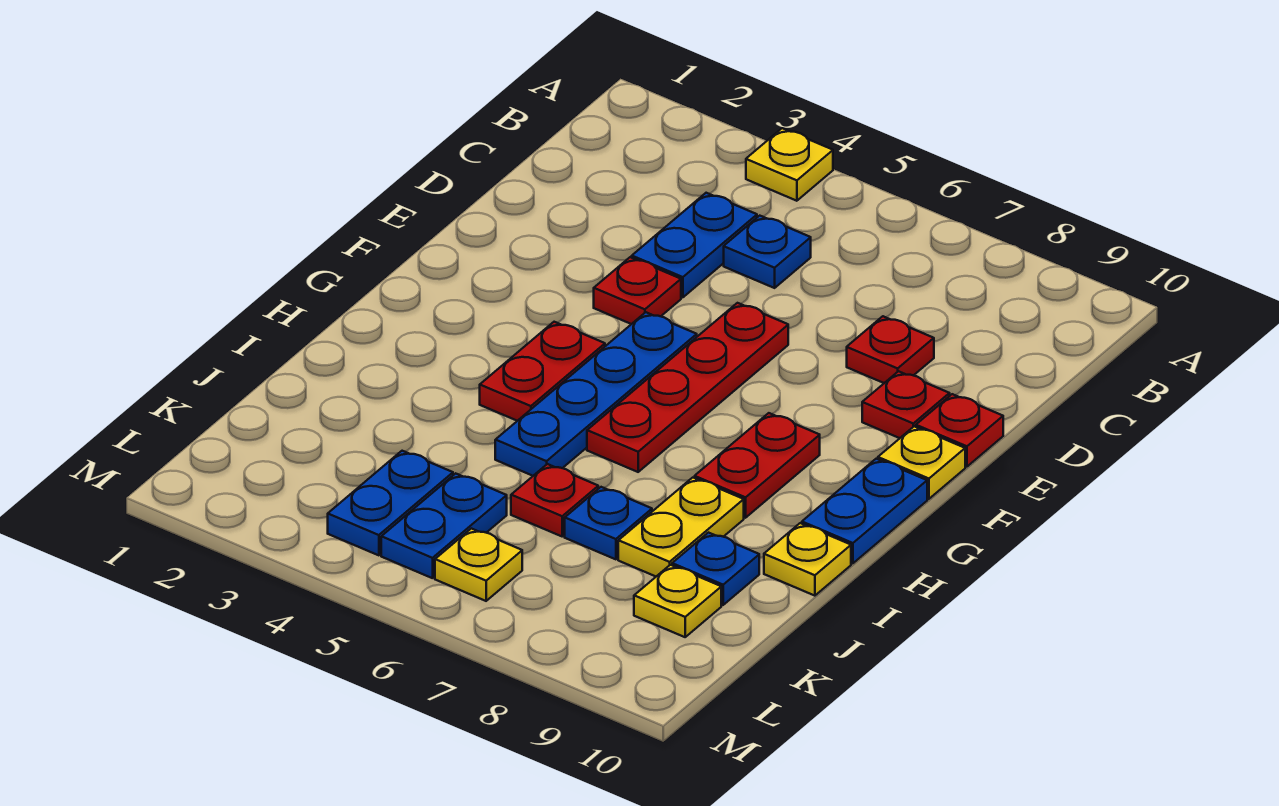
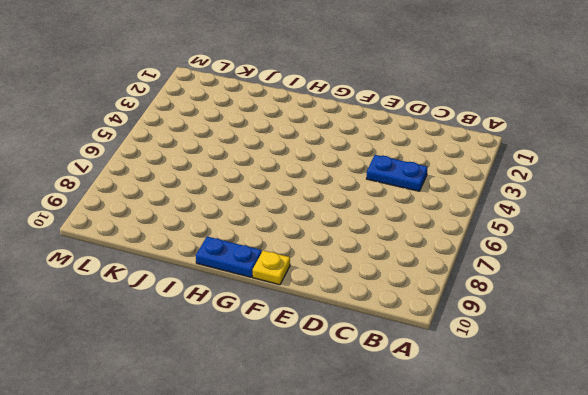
none -> yellow plate A4 level 1
none -> blue plate C5 level 1
none -> red plate D8 level 1

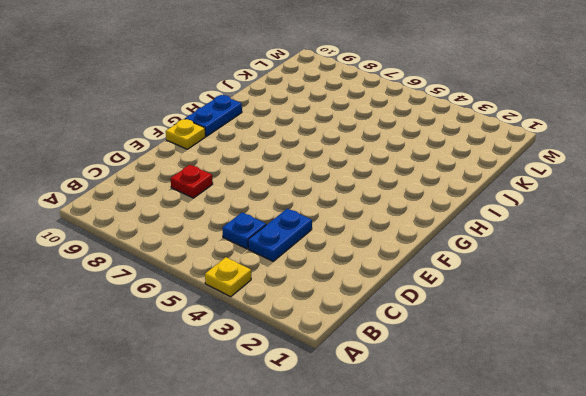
none -> red plate E4 level 1
none -> red plate E6:H6 level 1
none -> red plate E9 level 1

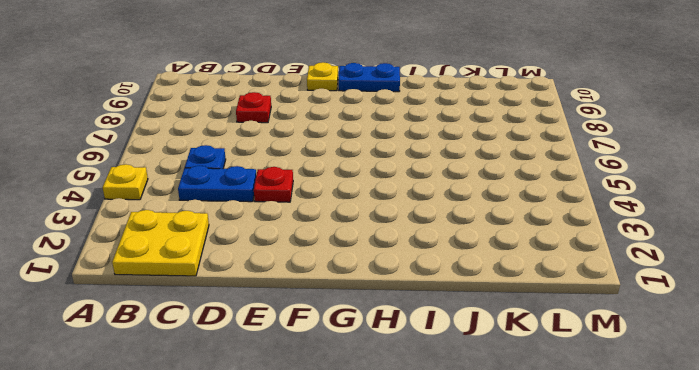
yellow plate B1:C2 level 1 -> none
none -> red plate E6:H6 level 1
none -> red plate E9 level 1
none -> red plate E10 level 1

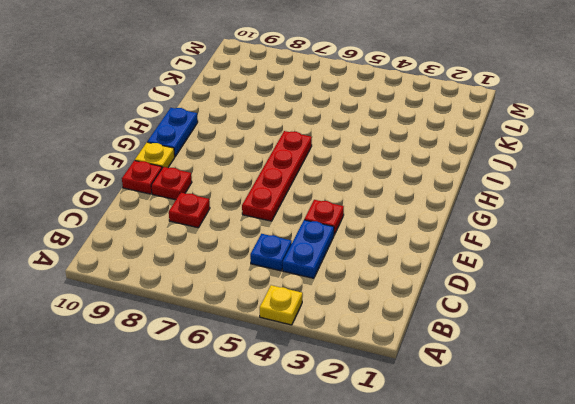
none -> blue plate F5:I5 level 1
none -> red plate G4:H4 level 1
none -> red plate G8:H8 level 1

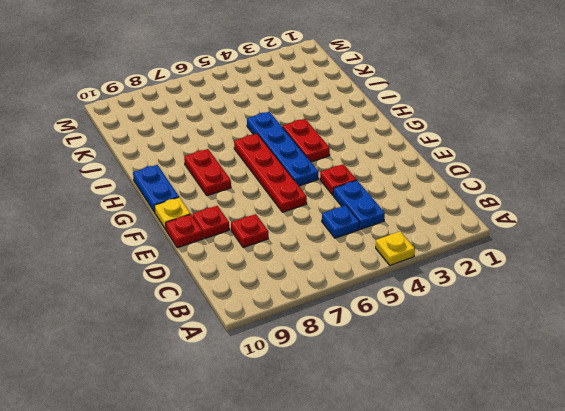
none -> yellow plate I8:J8 level 1
none -> yellow plate I10 level 1
none -> red plate J6 level 1

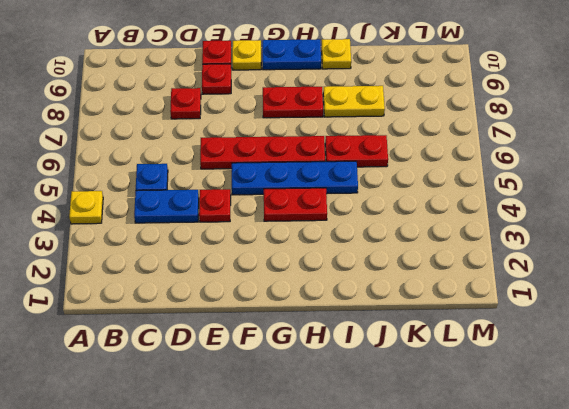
red plate I6:J6 level 1 -> red plate J6 level 1
none -> blue plate J7 level 1
none -> blue plate J9 level 1
none -> blue plate K4:L4 level 1

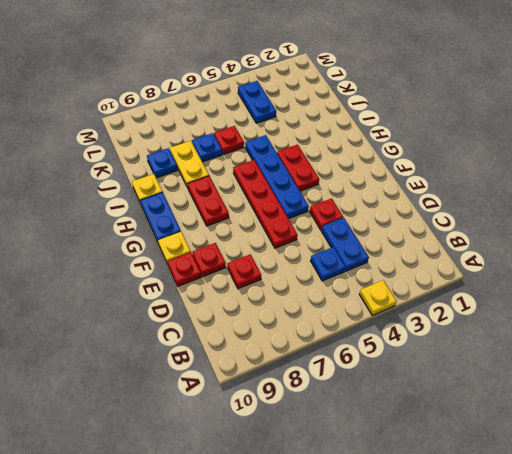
none -> blue plate K5:L5 level 1
none -> yellow plate K9 level 1
none -> yellow plate L6 level 1

